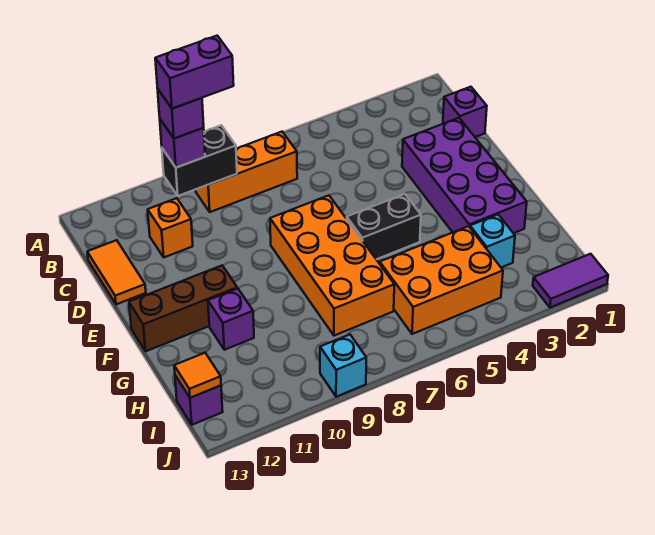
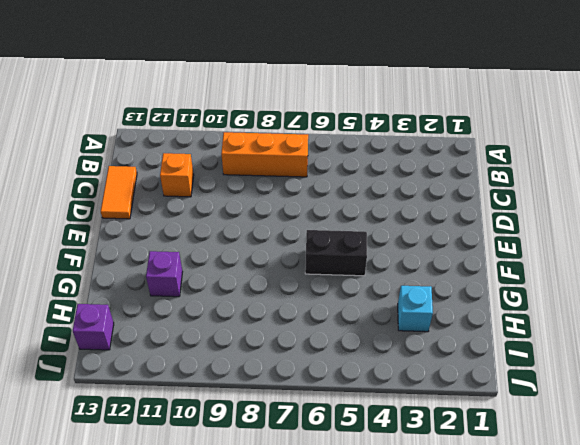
none -> purple brick C1 level 1
none -> purple brick D2:G3 level 1
none -> orange brick E7:H8 level 1

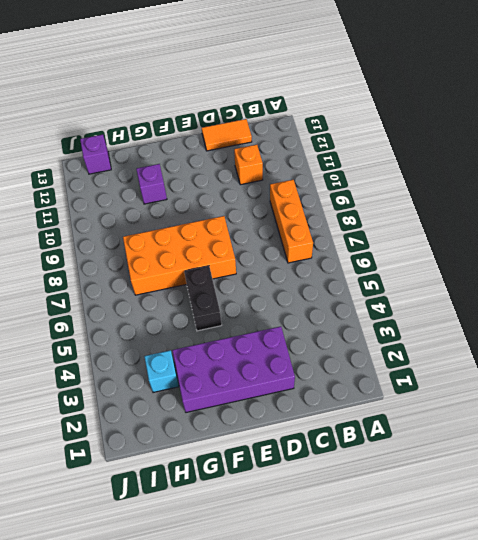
none -> purple brick C1 level 1
none -> brown brick F11:F13 level 1
none -> orange brick H4:I6 level 1

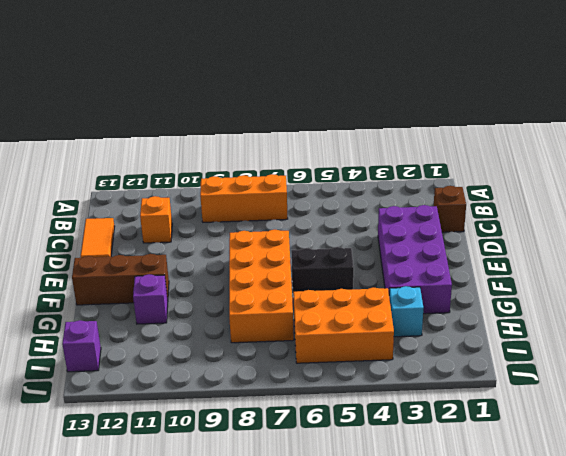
brown brick C1 level 1 -> purple brick C1 level 1
none -> purple tile J1:J2 level 1
none -> cyan brick J9 level 1
none -> black brick B9:B10 level 2

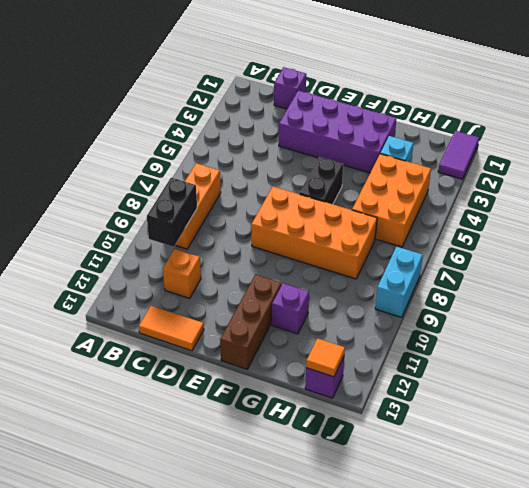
cyan brick J8:J9 level 1 -> cyan brick J9 level 1
none -> purple brick B10 level 3
none -> purple brick B10 level 4
none -> purple brick B9:B10 level 5

